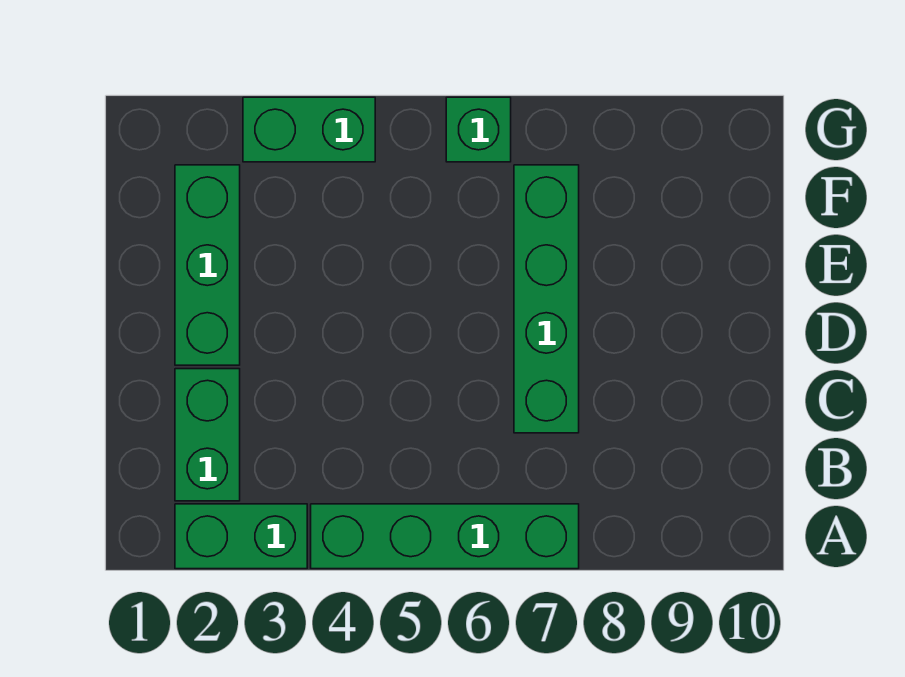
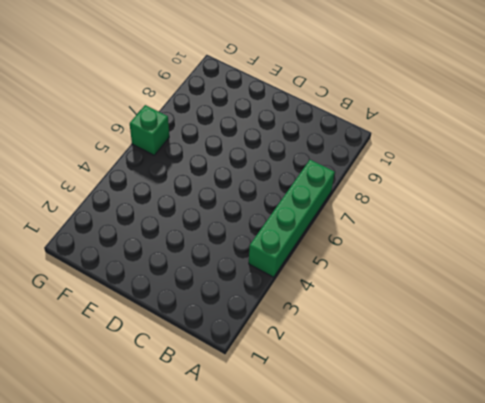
none -> green brick A2:A3 level 1
none -> green brick B2:C2 level 1

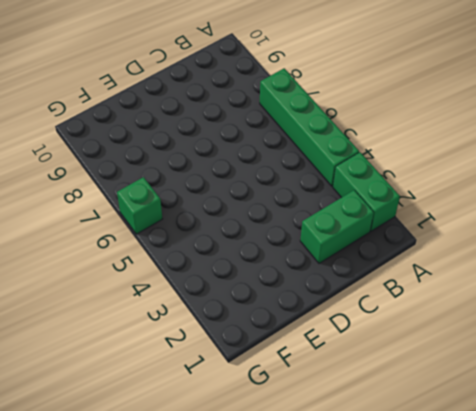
none -> green brick C7:F7 level 1
none -> green brick D2:F2 level 1

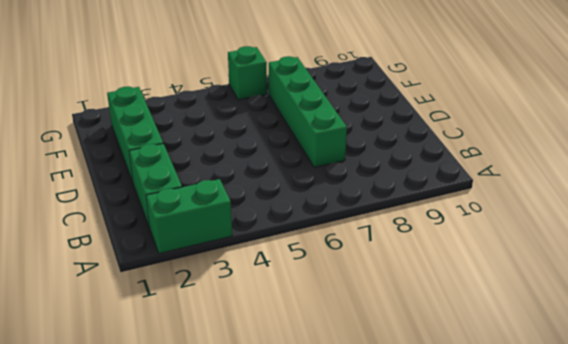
none -> green brick A4:A7 level 1
none -> green brick G3:G4 level 1

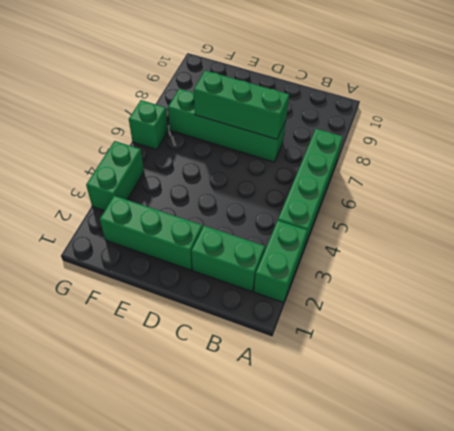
green brick C7:E7 level 2 -> none

